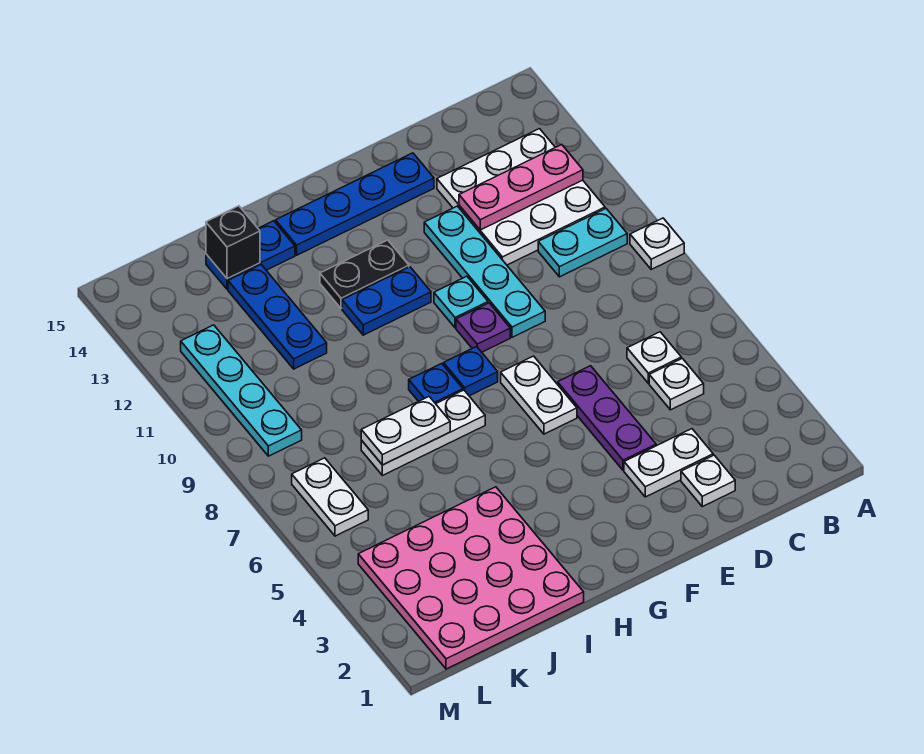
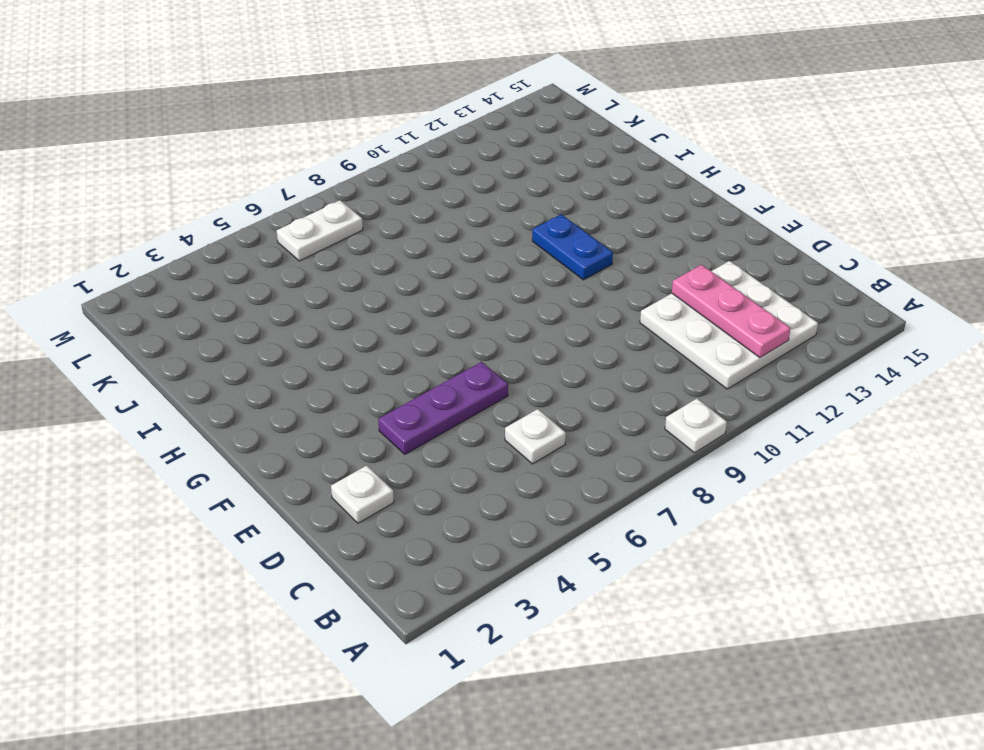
none -> cyan plate B10:C10 level 1
none -> white plate C5 level 1
none -> white plate D3:E3 level 1

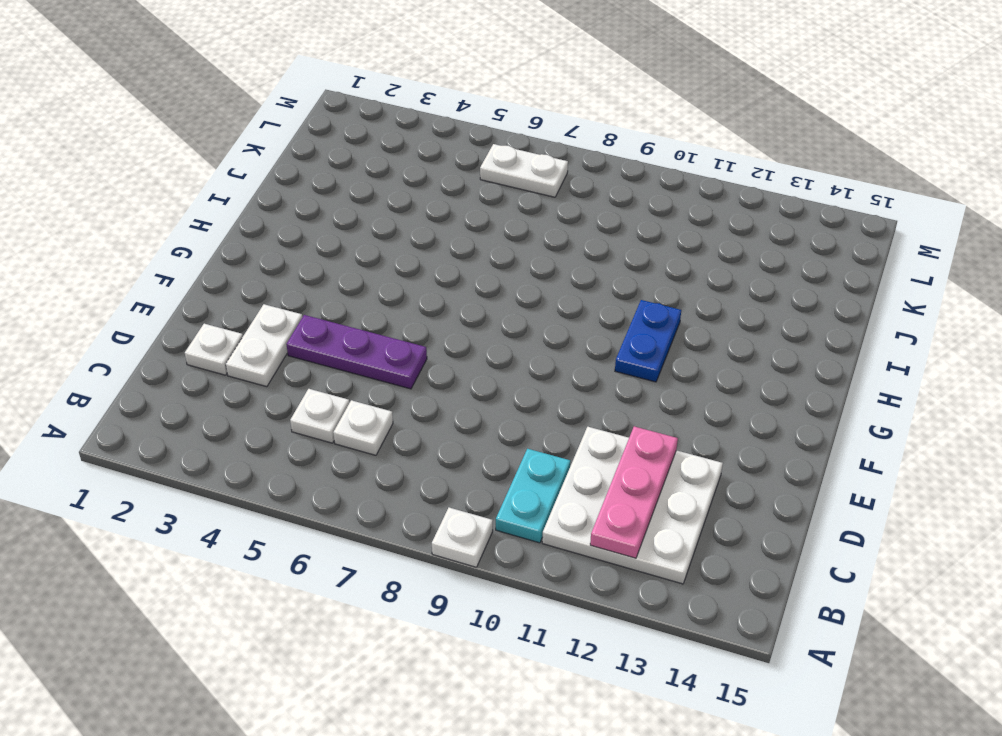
none -> cyan plate E9:E12 level 1
none -> blue plate E14:H14 level 1
none -> white plate F6:F7 level 1

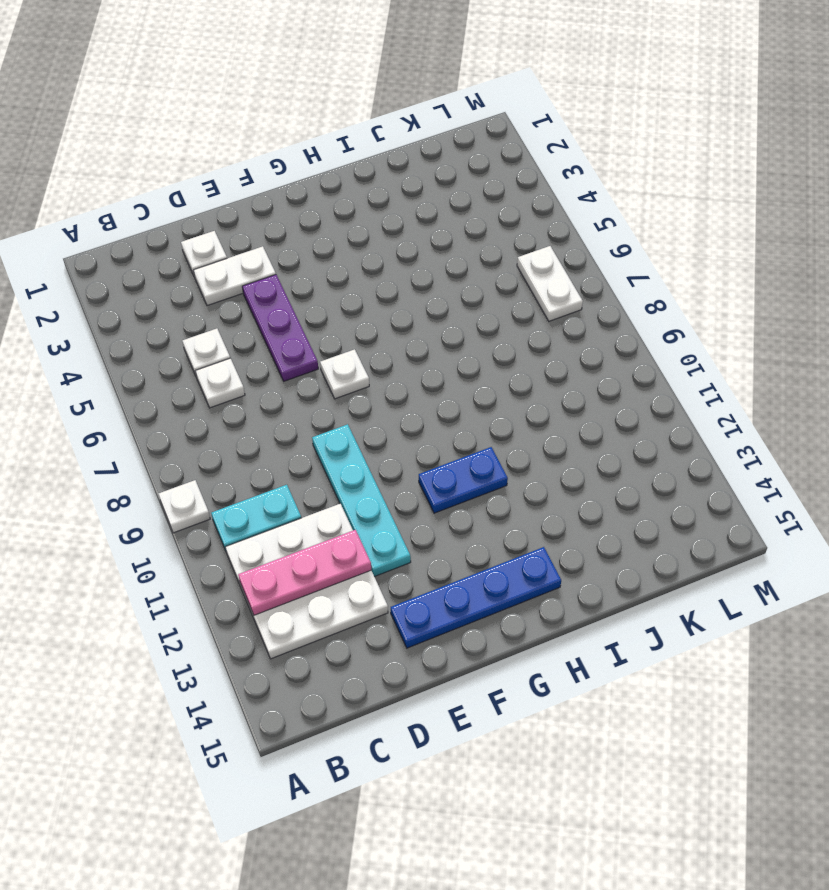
white plate F7 level 1 -> white plate F6:F7 level 1
none -> purple plate F9 level 1
none -> cyan plate F10 level 1
none -> blue plate G8 level 1

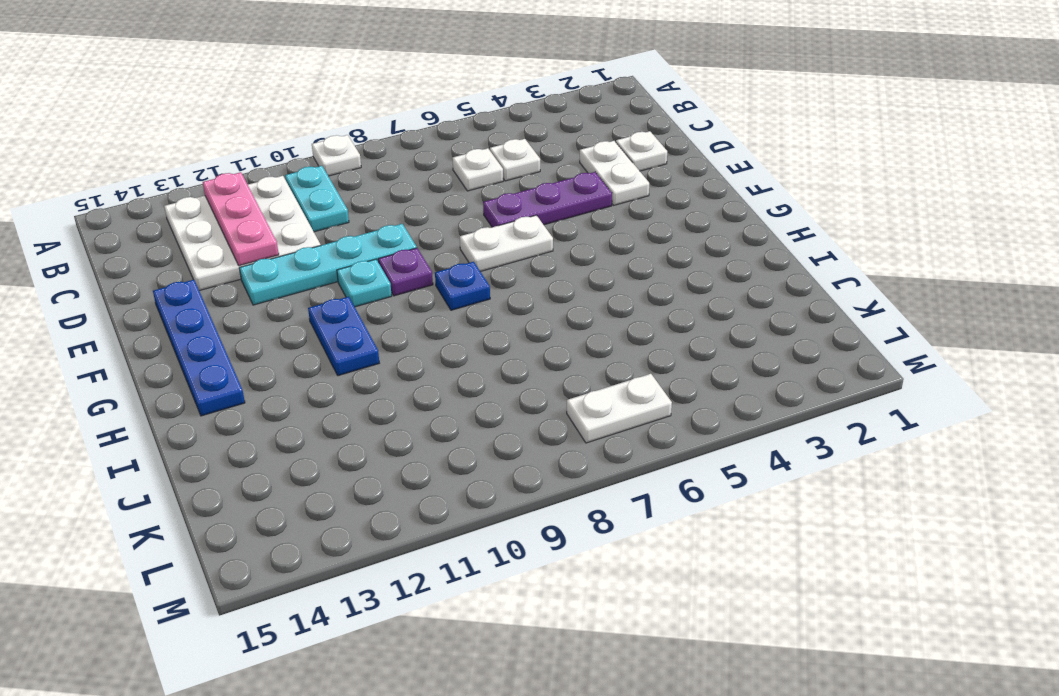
none -> black plate G12:H12 level 1
none -> white plate H7:J7 level 1
none -> blue plate H8 level 1

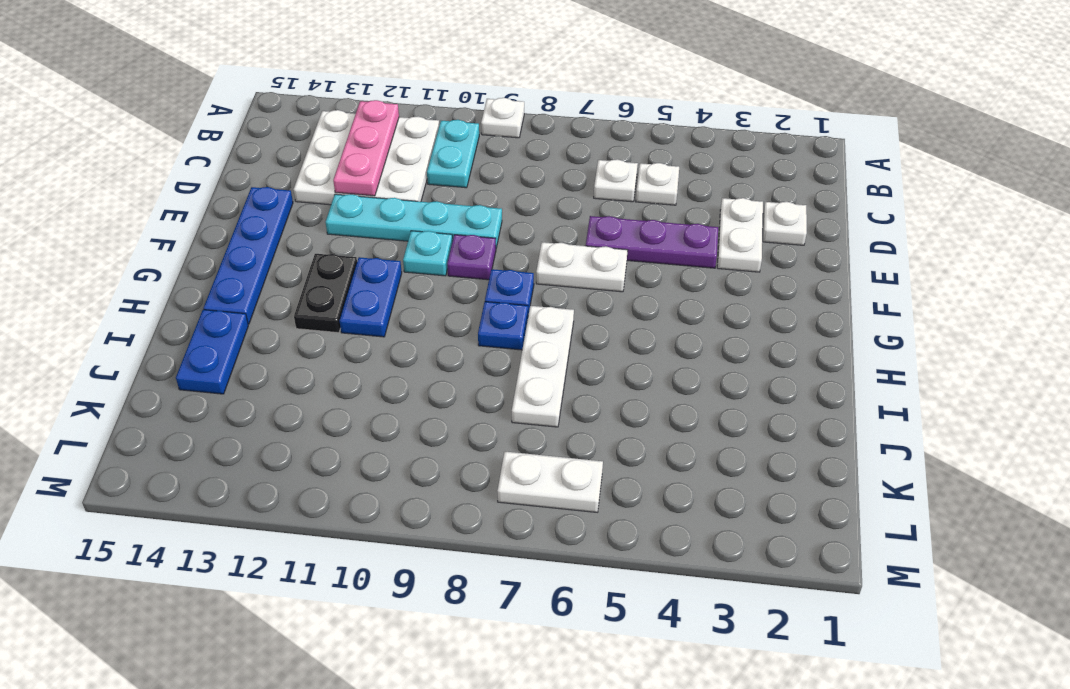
none -> pink plate I1:L4 level 1
none -> blue plate J11:J13 level 1
none -> cyan plate L9:L12 level 1

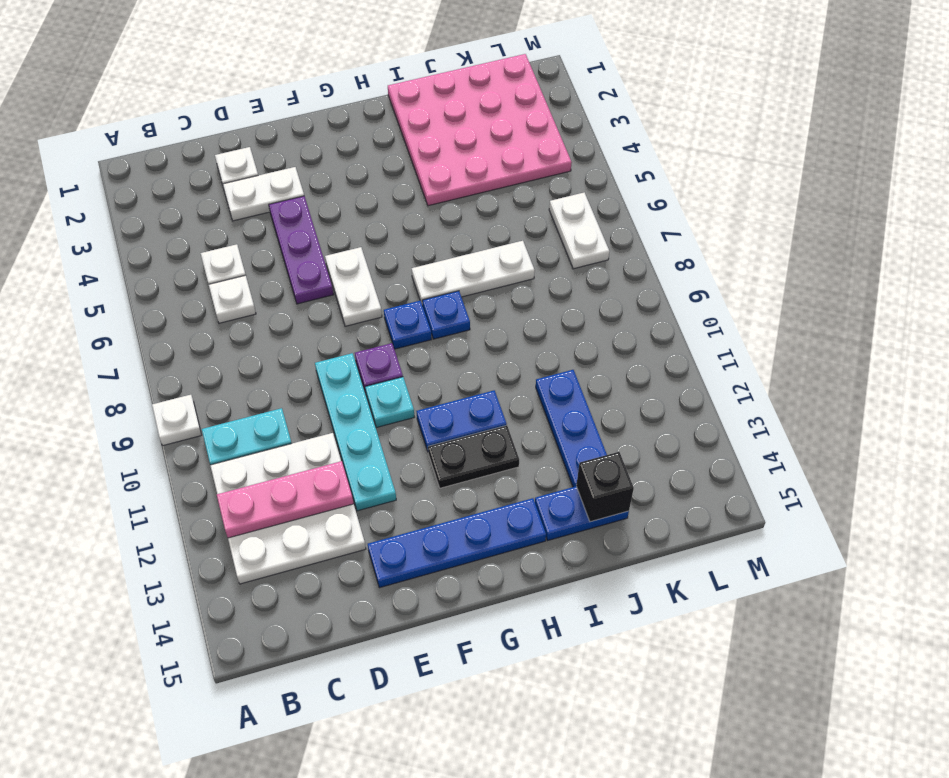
none -> cyan plate L9:L12 level 1
none -> white plate I7:J7 level 2

